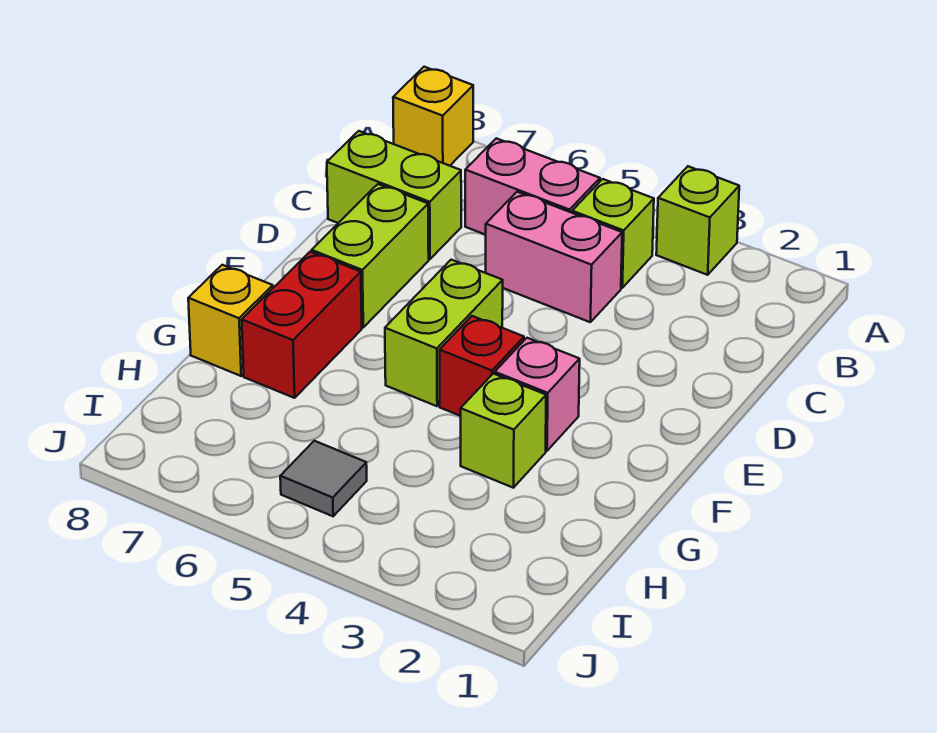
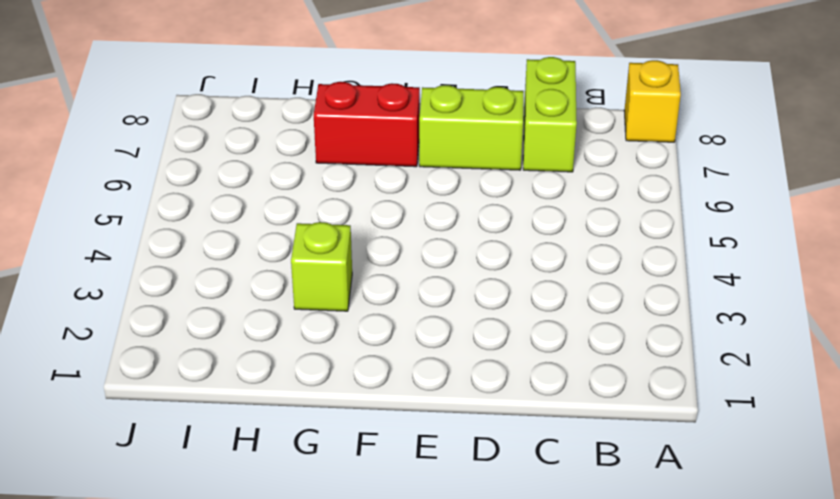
none -> lime brick A3 level 1
none -> lime brick B4 level 1
none -> pink brick B5:B6 level 1

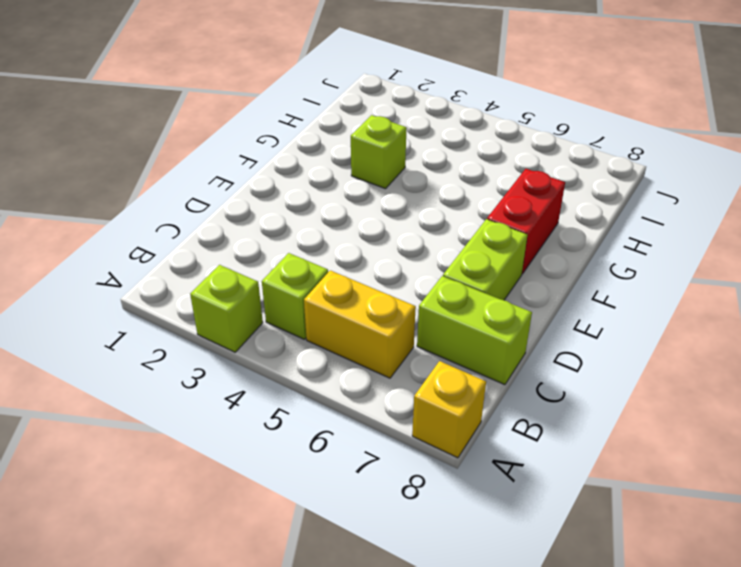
yellow brick B5:B6 level 1 -> pink brick B5:B6 level 1
none -> pink brick C4:C5 level 1
none -> lime brick E5:F5 level 1
none -> pink brick F3 level 1

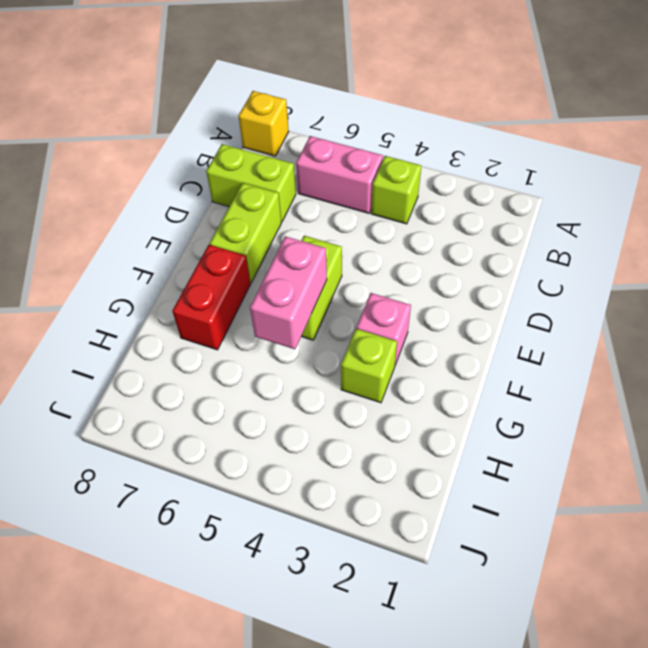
pink brick F5:G5 level 2 -> pink brick C4:C5 level 1
none -> lime brick A3 level 1
none -> red brick F4 level 1
none -> yellow brick G8 level 1

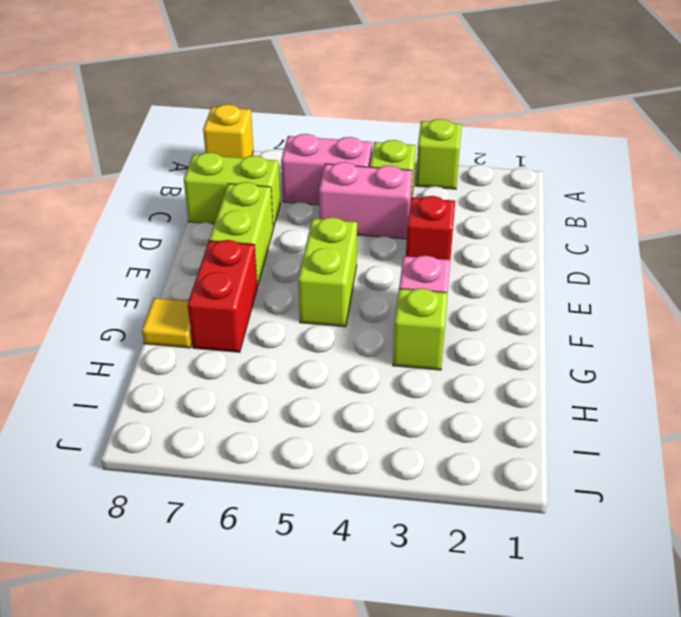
red brick D3 level 1 -> red brick F4 level 1
yellow tile G8 level 1 -> yellow brick G8 level 1
none -> grey tile I5 level 1

